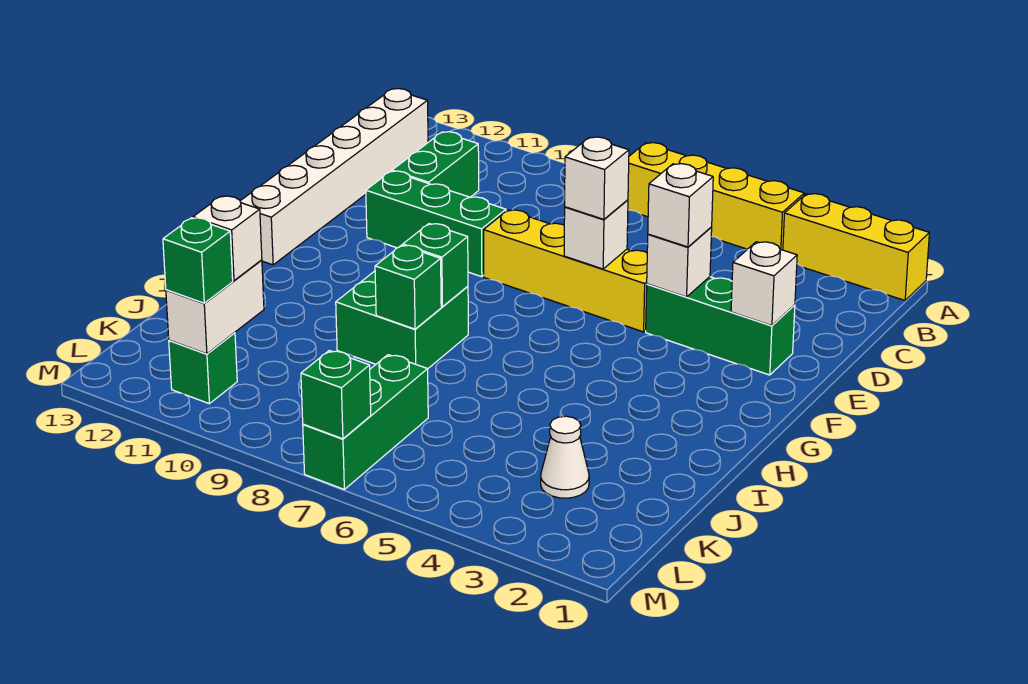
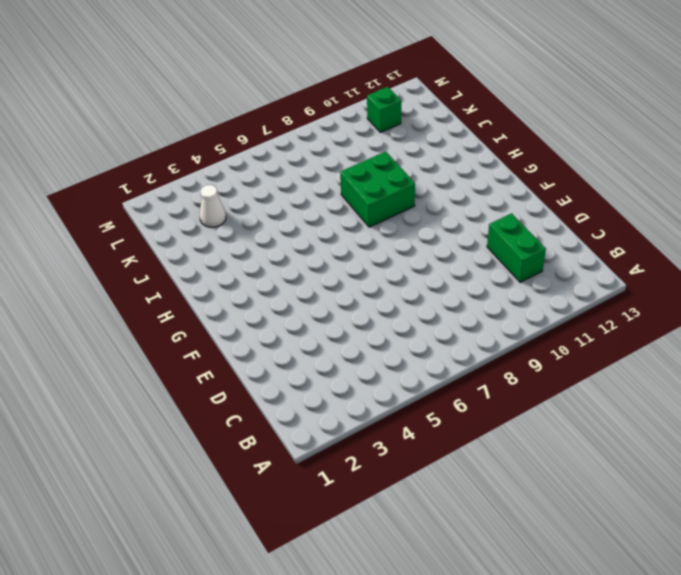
none -> yellow brick A1:A3 level 1
none -> yellow brick A4:A7 level 1
none -> white brick B13:G13 level 1

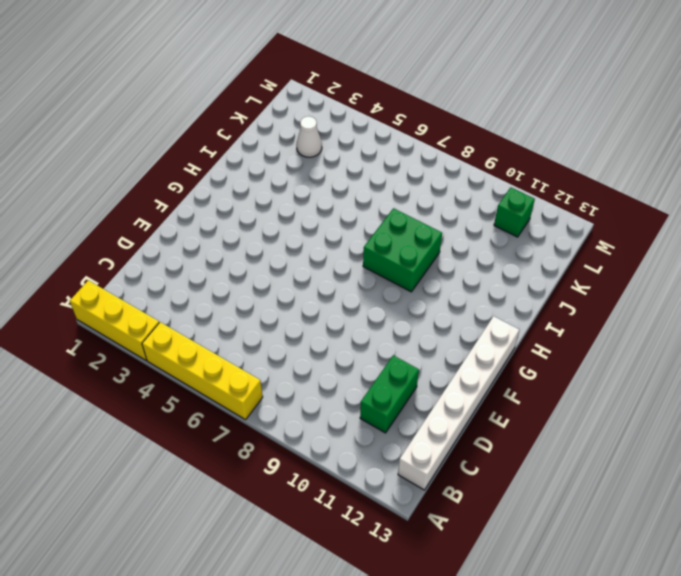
none -> green brick E2:E4 level 1
none -> yellow brick E5:E8 level 1
none -> green brick E9:E11 level 1

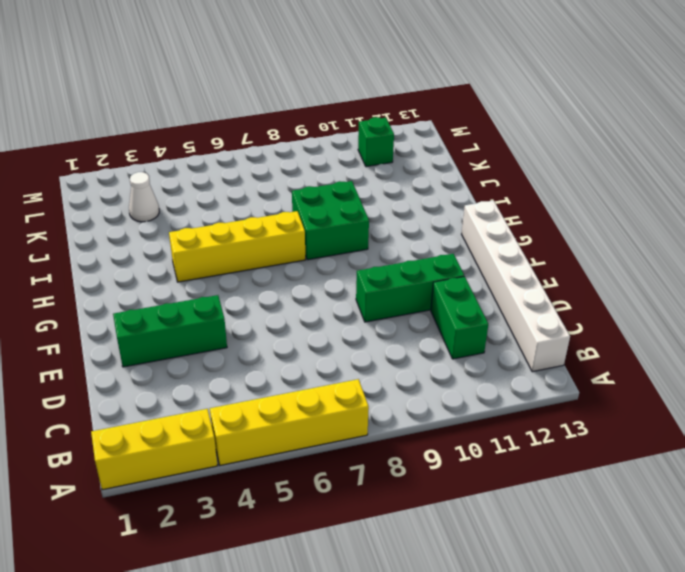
yellow brick H4:H7 level 1 -> yellow brick E5:E8 level 1
none -> green brick K7:M7 level 1
none -> white brick E2 level 2
none -> white brick E4 level 2

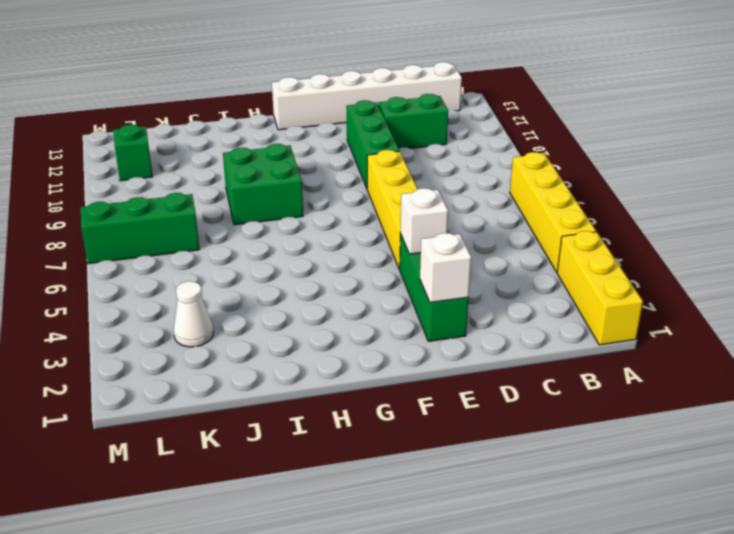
none -> white brick E6 level 2
none -> green brick H8 level 2
none -> green brick I8 level 2

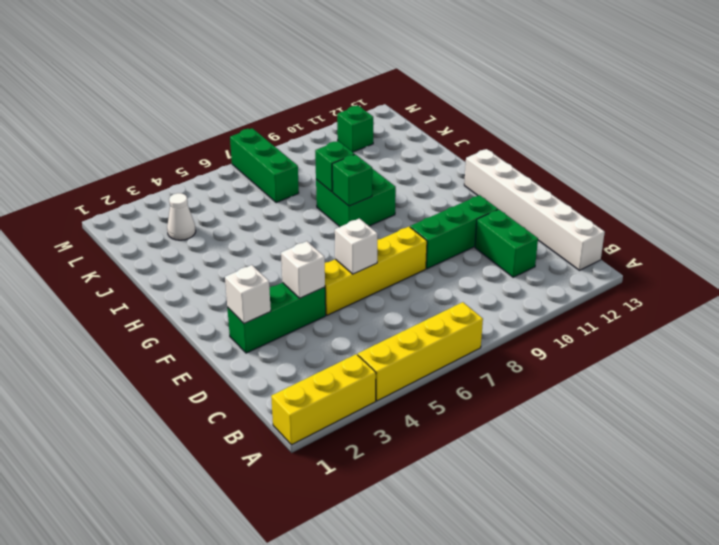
none -> white brick K11:L11 level 2
none -> green brick M7 level 2
none -> white brick E4 level 3

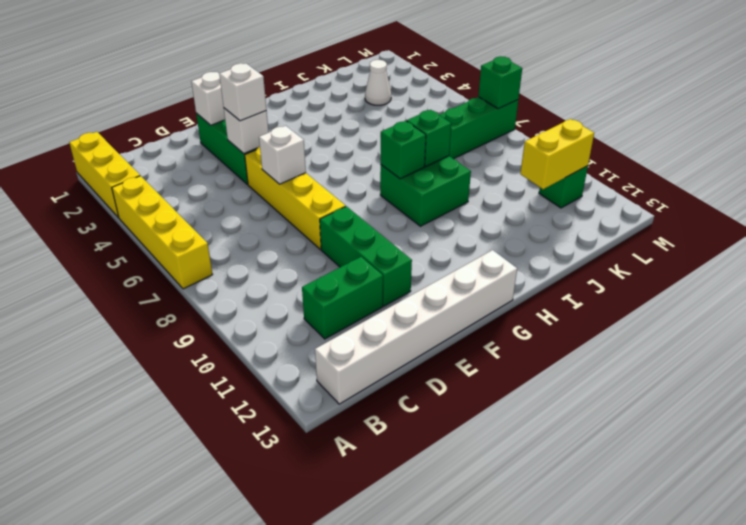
yellow brick K11:L11 level 2 -> white brick K11:L11 level 2
none -> white brick E6 level 3
none -> white brick K11 level 3
none -> green brick L11 level 3

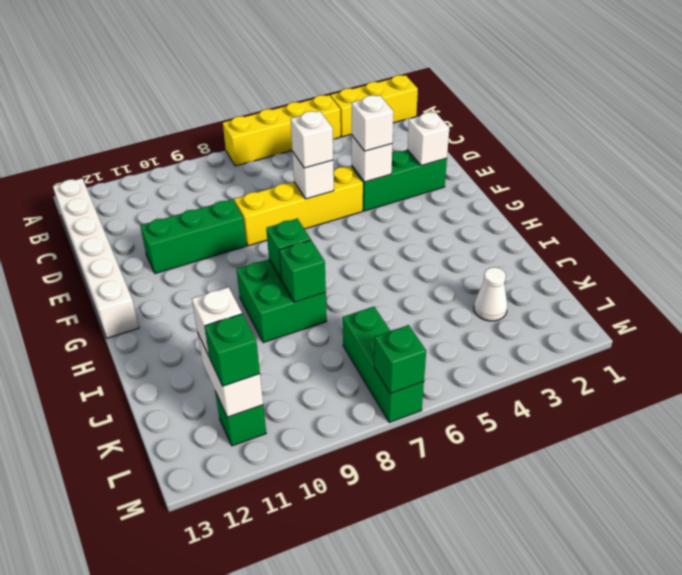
none -> green brick C11:D11 level 1

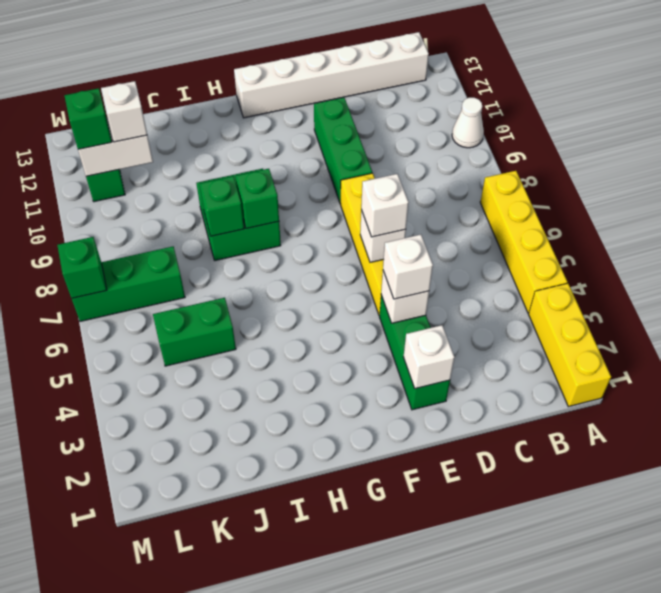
white cone A10 level 1 -> white cone K3 level 1
green brick J5:K5 level 1 -> green brick C11:D11 level 1

